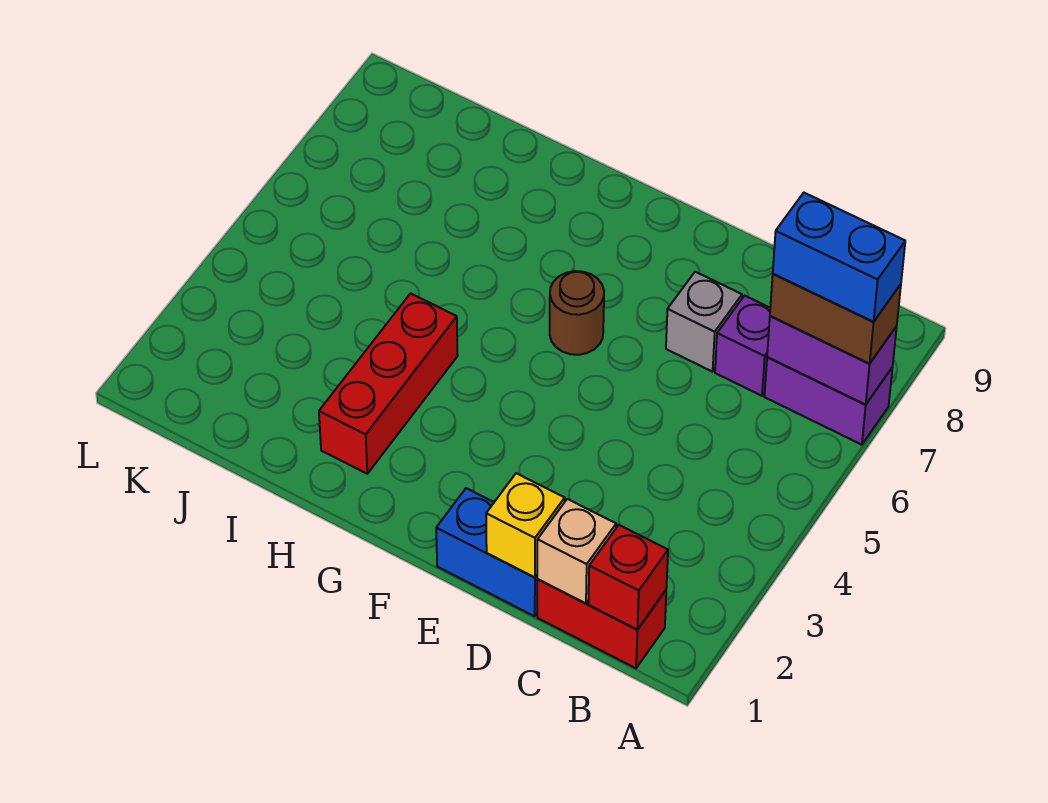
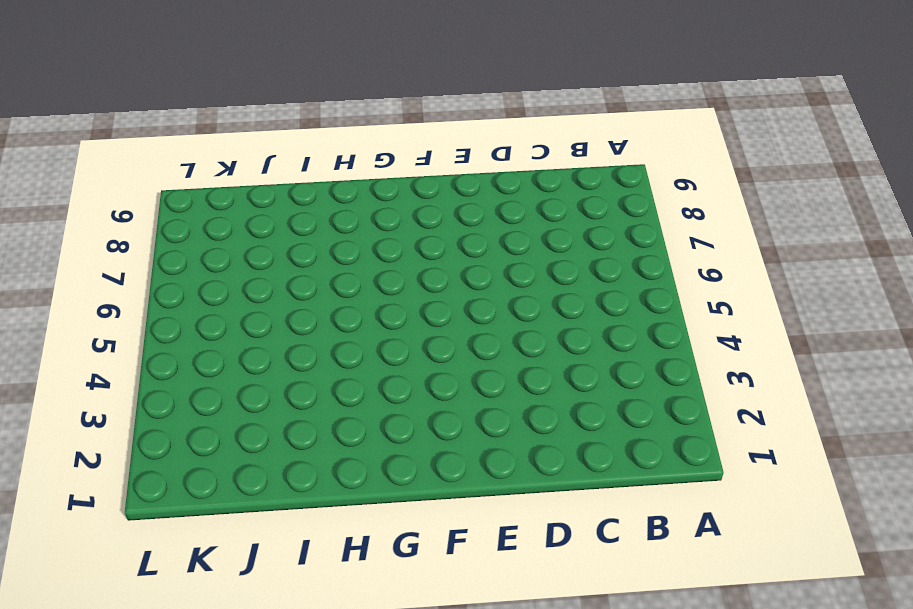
none -> purple brick A7:B7 level 1
none -> red brick B1:C1 level 1
none -> purple brick C7 level 1

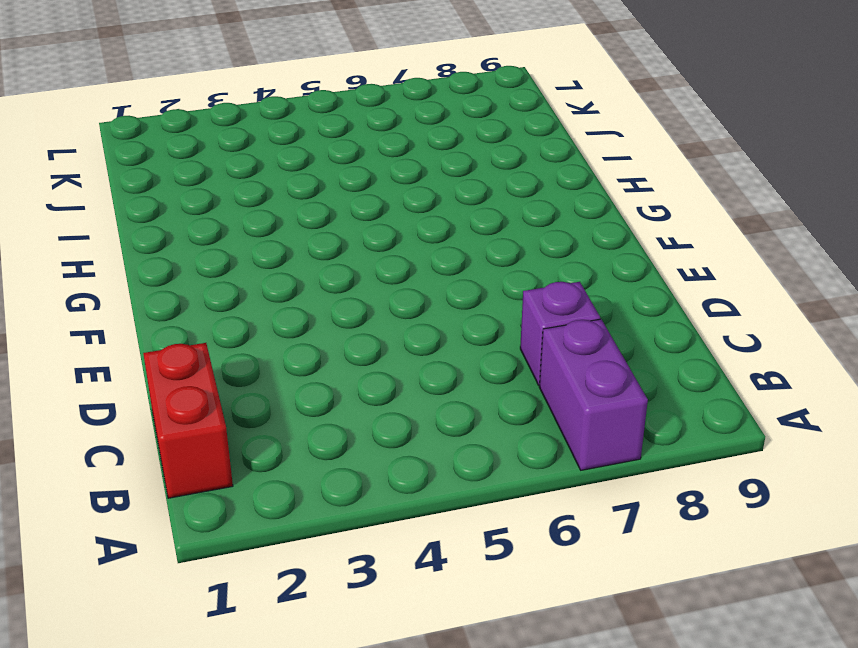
none -> blue brick D1:E1 level 1
none -> grey brick D7 level 1
none -> brown round brick F6 level 1

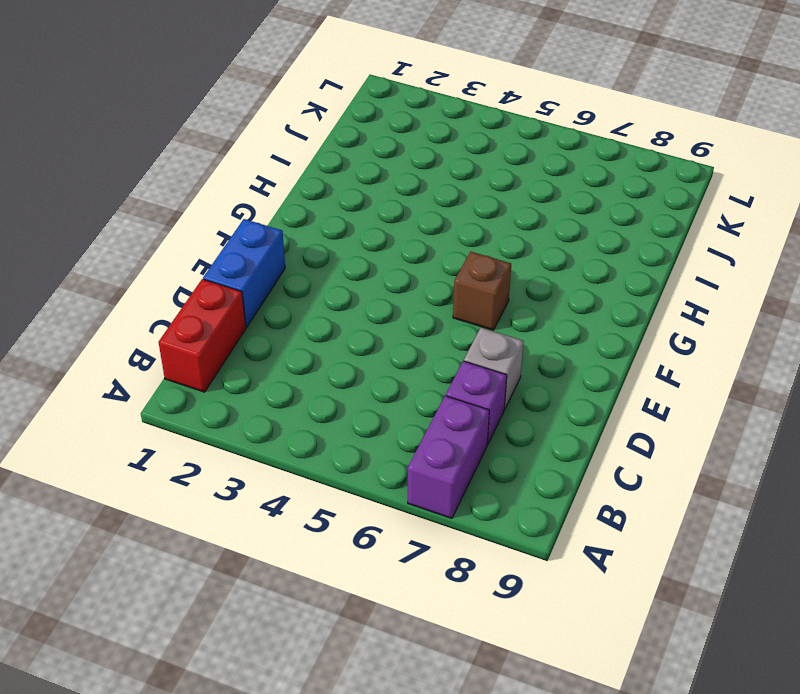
brown brick F6 level 1 -> brown round brick F6 level 1
none -> red brick H2:H4 level 1
none -> purple brick A7:B7 level 2
none -> red brick B1 level 2

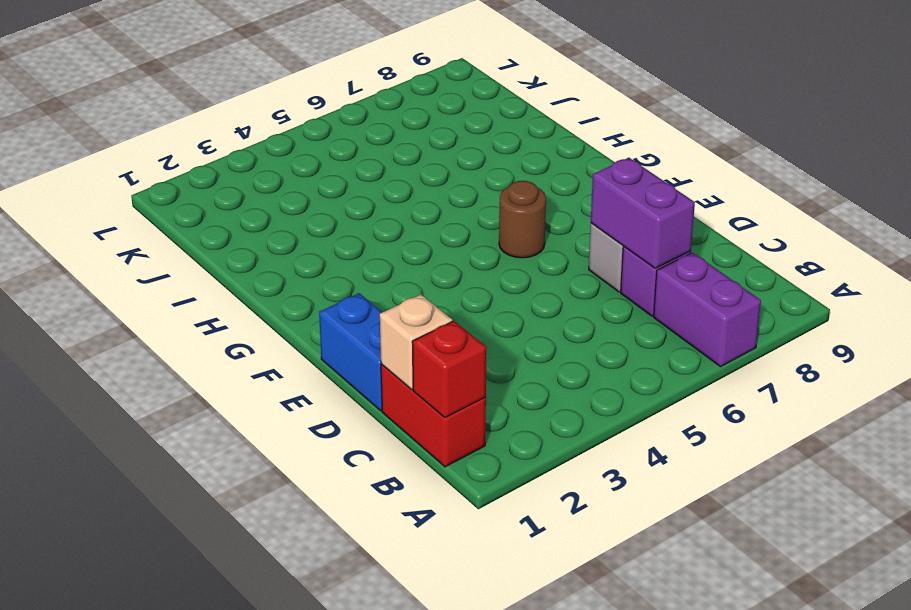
purple brick C7:D7 level 2 -> purple brick A7:B7 level 2
none -> red brick H2:H4 level 1
none -> yellow brick D1 level 2
none -> brown brick A7:B7 level 3

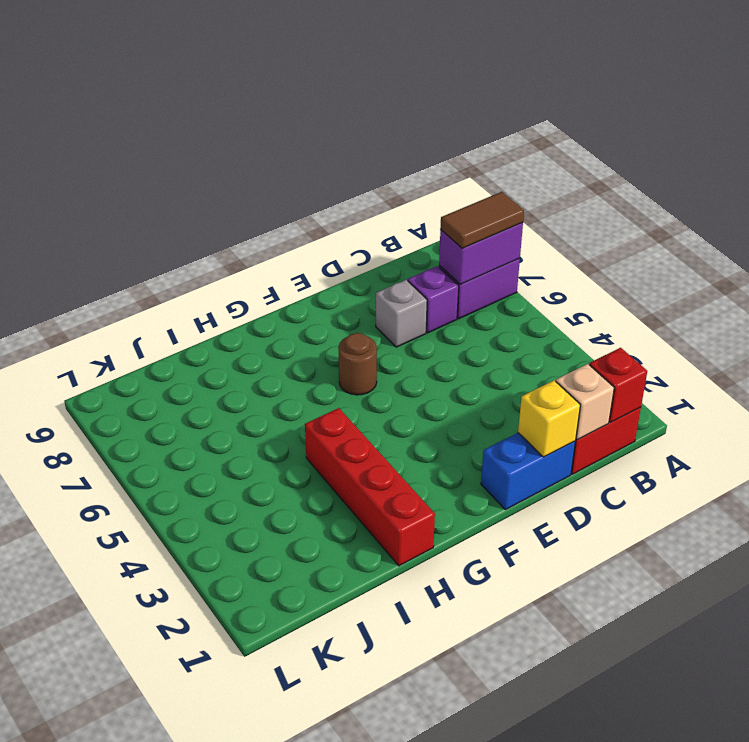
brown tile A7:B7 level 3 -> brown brick A7:B7 level 3
red brick H1:H4 level 1 -> red brick H2:H4 level 1
none -> blue brick A7:B7 level 4

